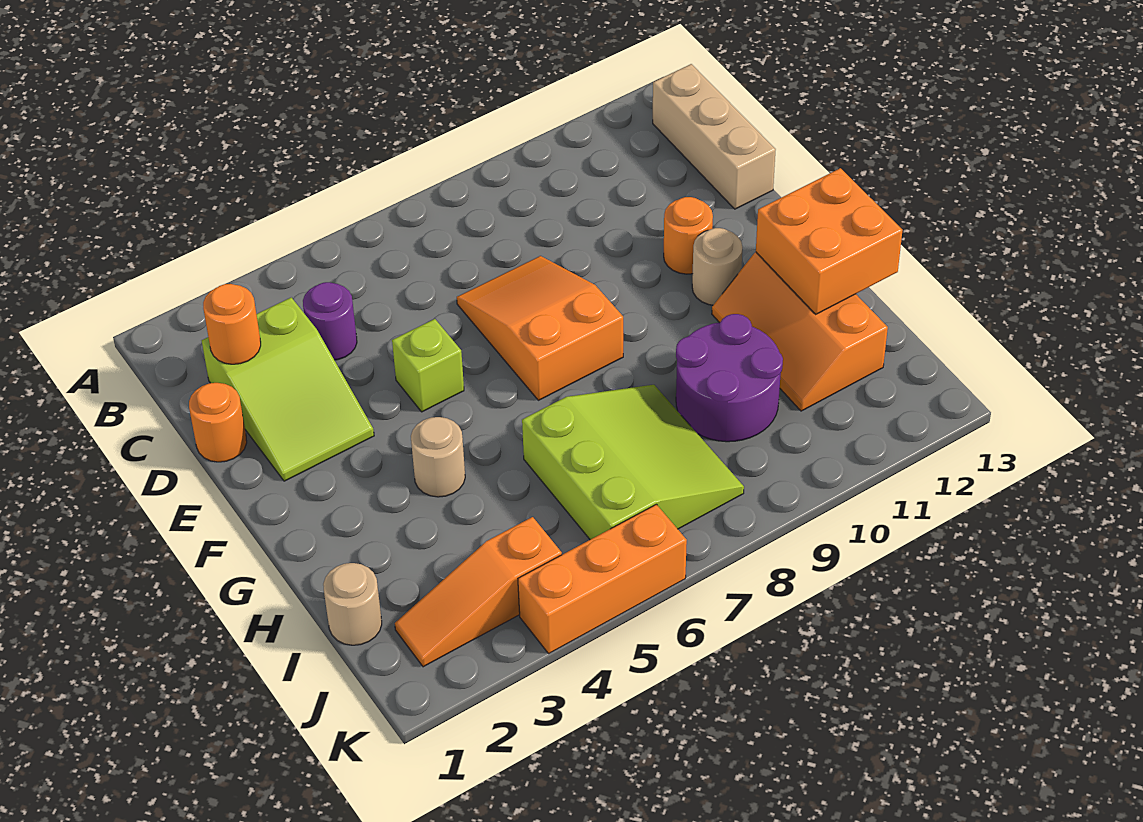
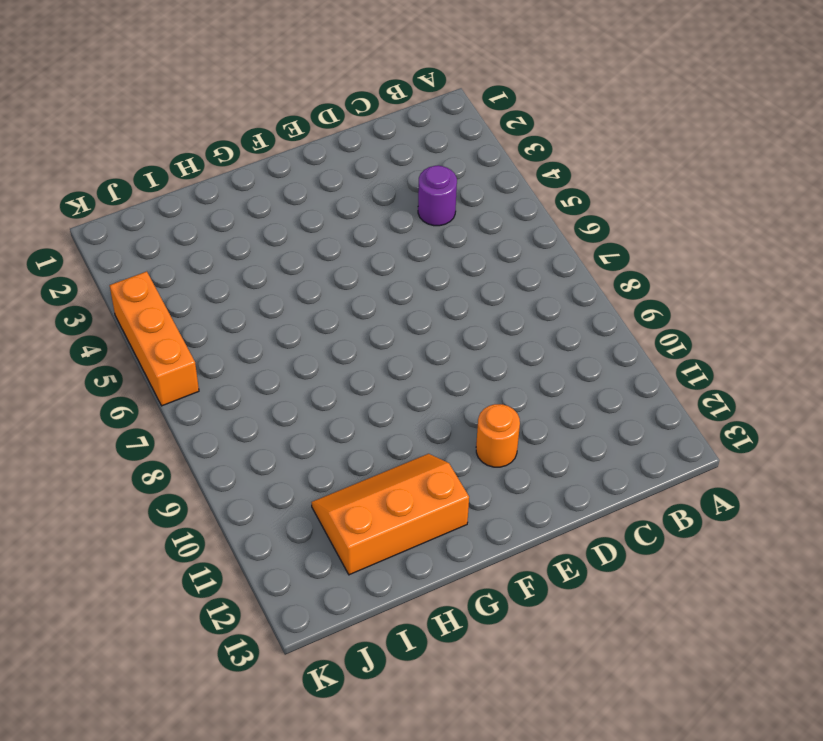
none -> tan brick B13:D13 level 1
none -> lime slope C2:E3 level 1 top C
none -> orange round brick D1 level 1

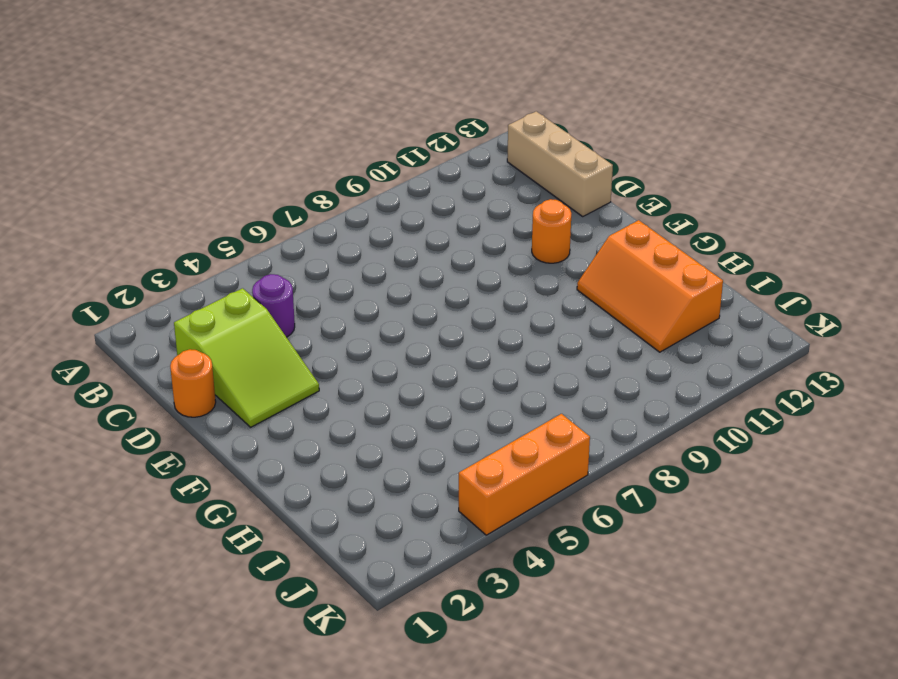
none -> orange slope D7:F8 level 1 top F
none -> lime brick E5 level 1
none -> tan round brick F11 level 1

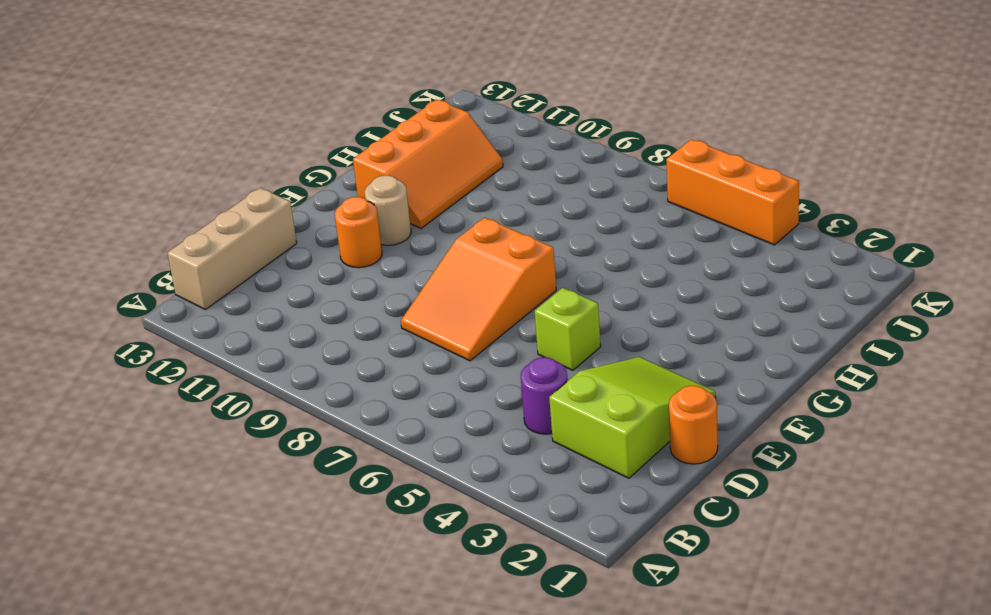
none -> tan round brick G4 level 1
none -> lime slope H6:J8 level 1 top 6
none -> purple round brick H9:I10 level 1

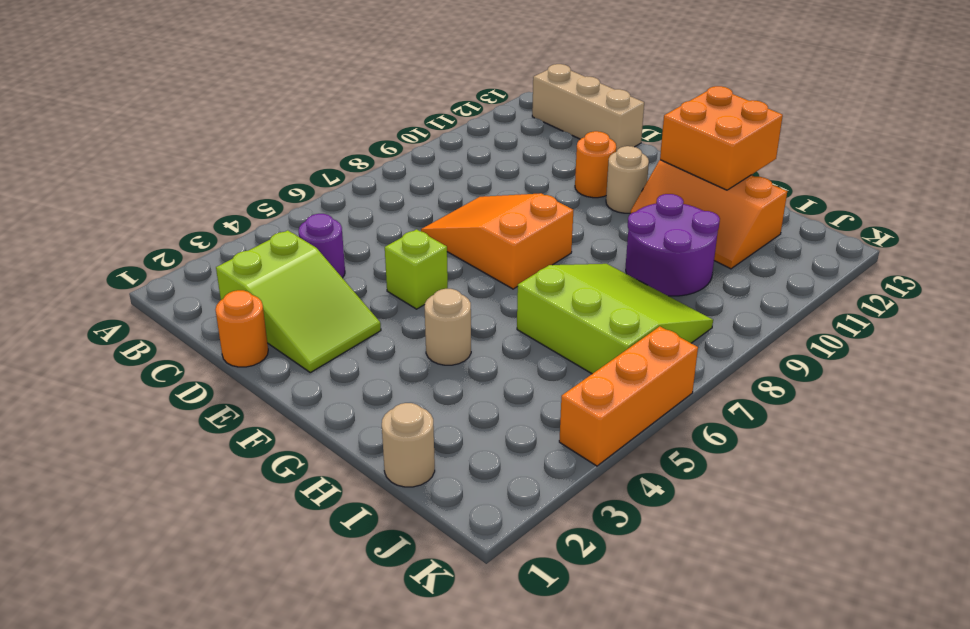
none -> orange slope J2:J4 level 1 top 4
none -> orange round brick C2 level 2

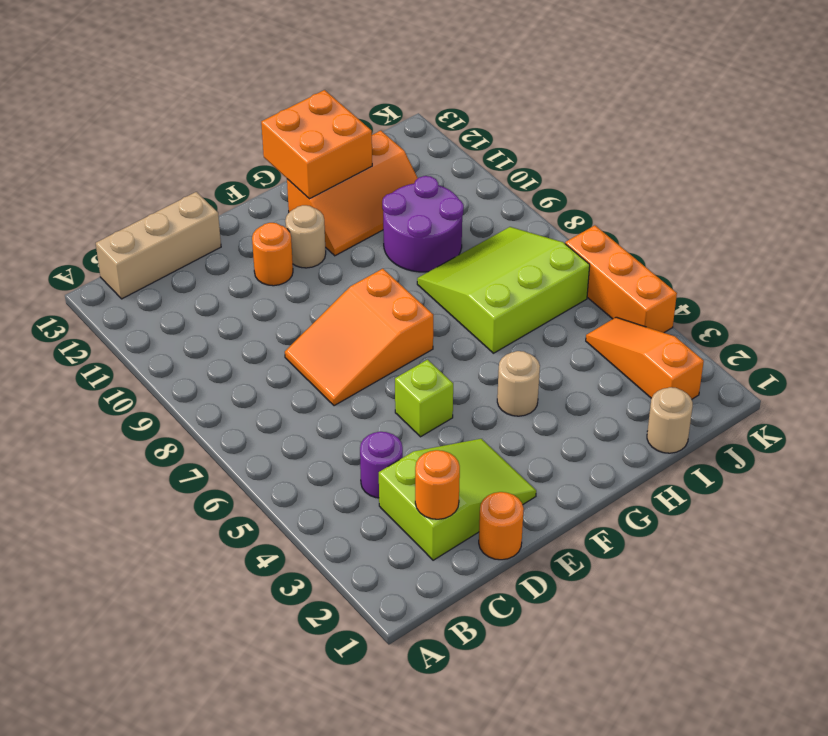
orange slope J2:J4 level 1 top 2 -> orange slope J2:J4 level 1 top 4

